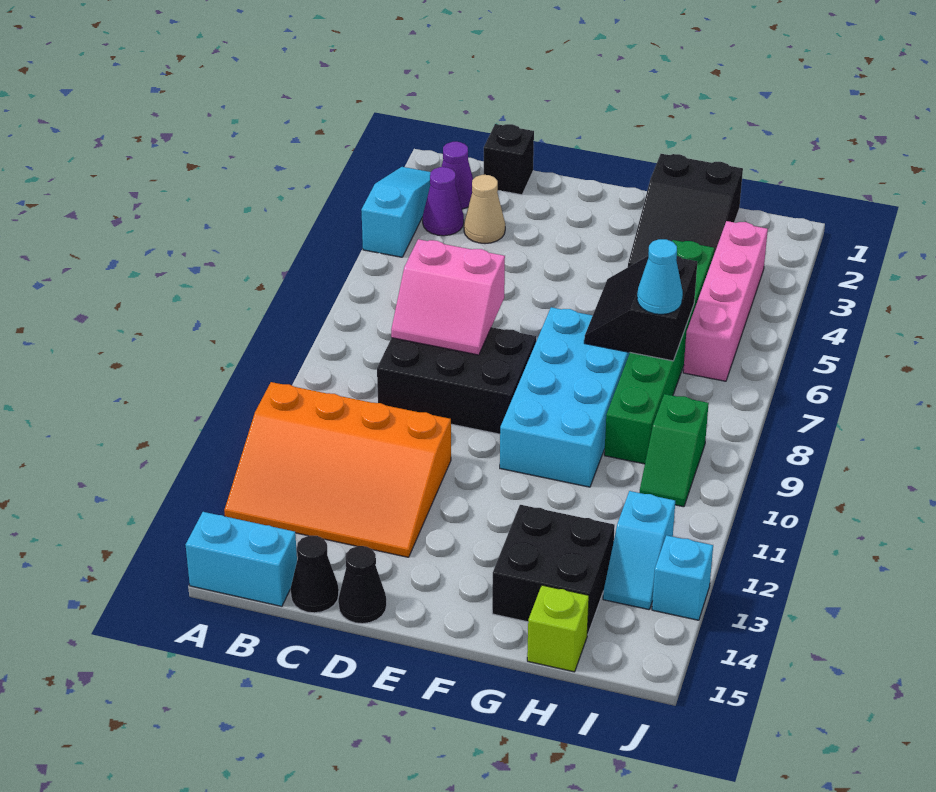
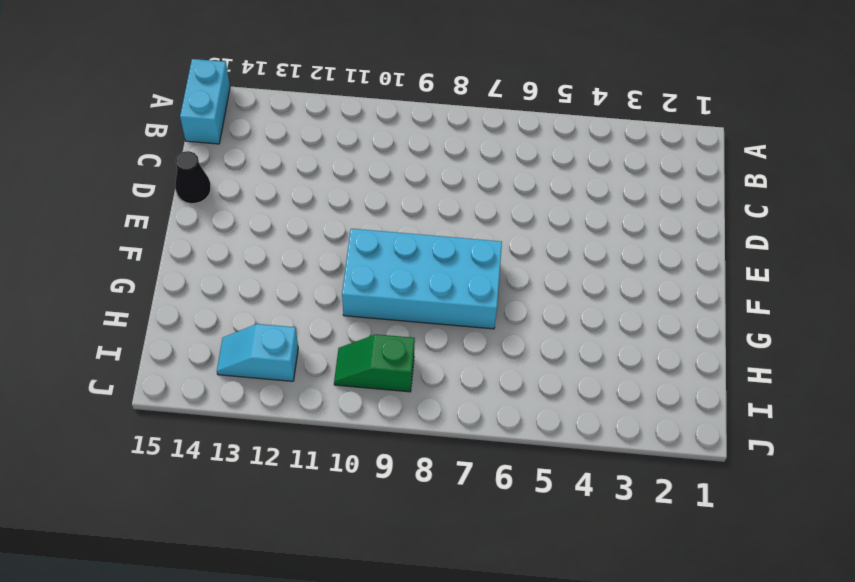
none -> cyan slope A2:A4 level 1 top 4
none -> orange slope A11:D13 level 1 top 11
none -> purple cone B2 level 1

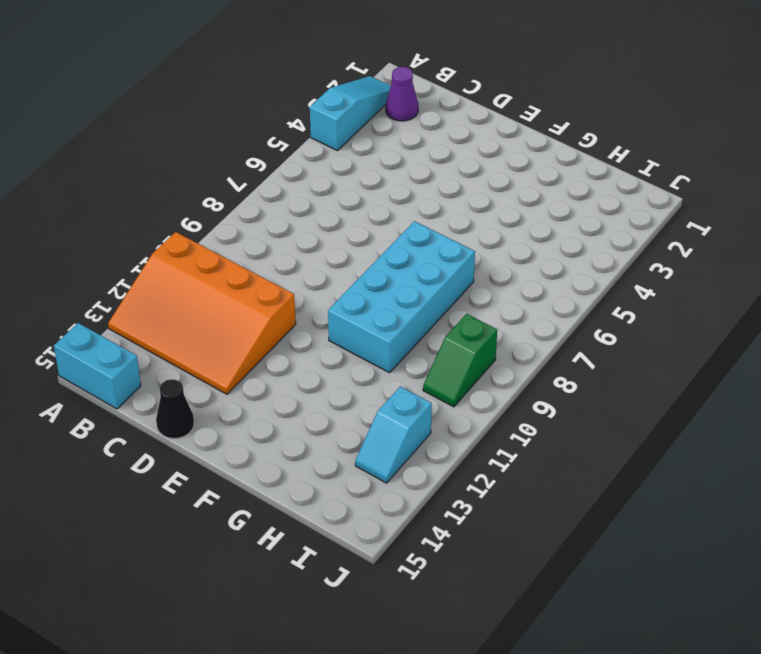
none -> purple cone B3 level 1
none -> black brick C1 level 1
none -> tan cone C3 level 1

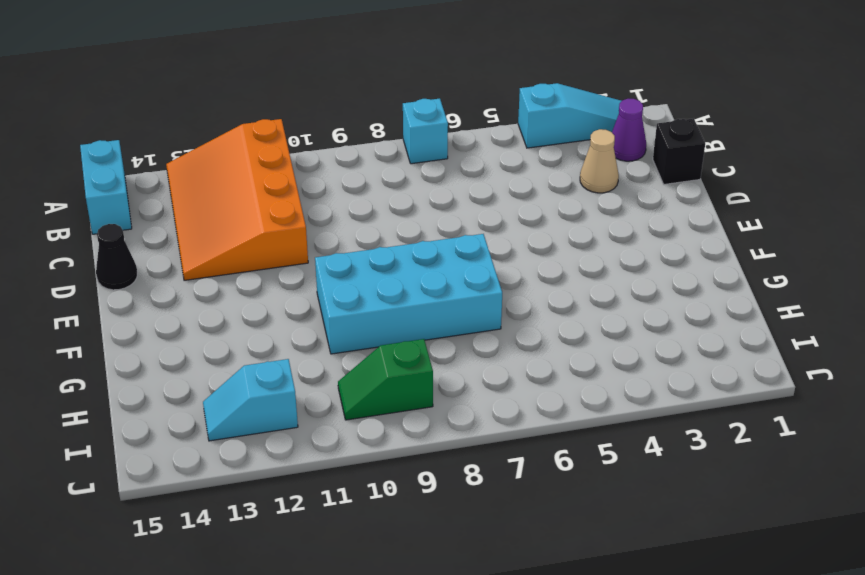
cyan brick A7 level 1 -> cyan brick J13 level 1
none -> purple cone B3 level 1
none -> black brick C8:E9 level 1
none -> black cone C15 level 1

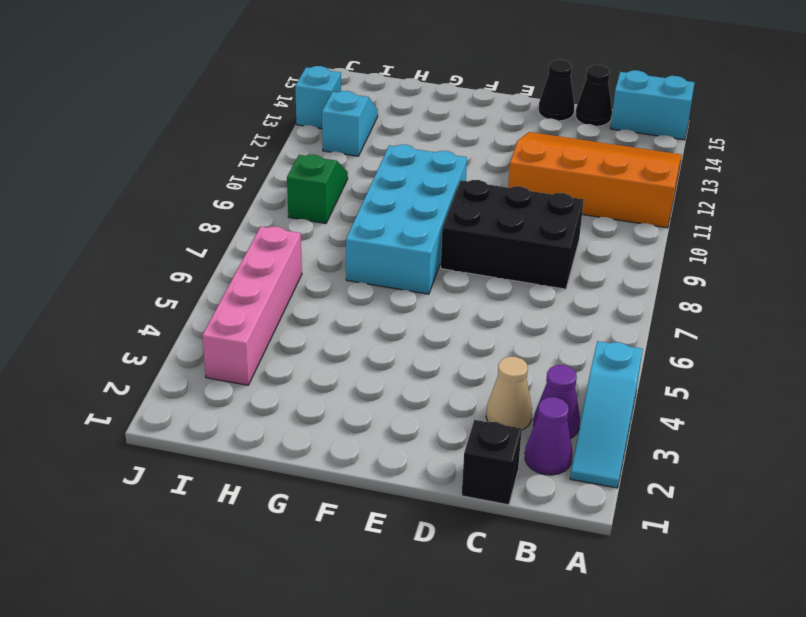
none -> black slope G1:H3 level 1 top 1
none -> black brick G13:H14 level 1
none -> green brick H4:H9 level 1

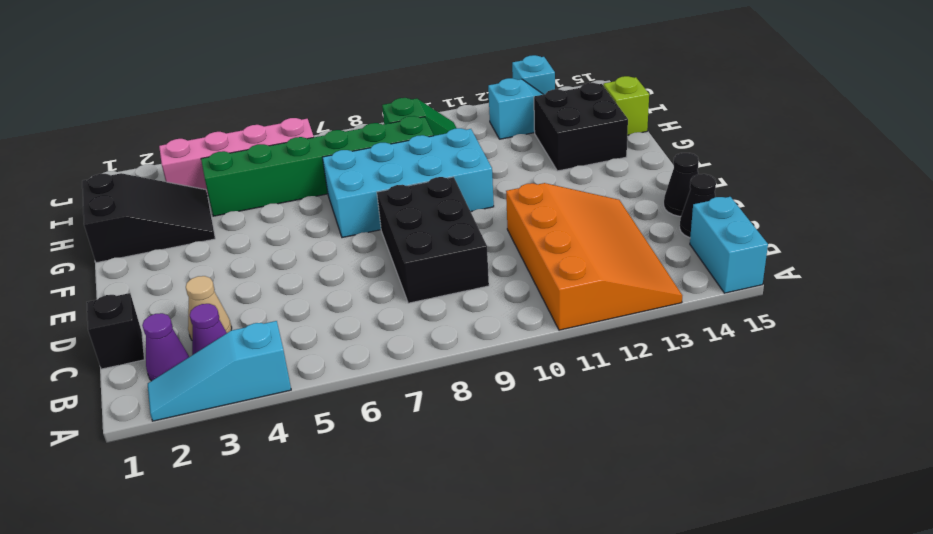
none -> pink slope C7:D8 level 2 top 7
none -> black slope G6:H7 level 2 top H
none -> cyan cone H7 level 3

